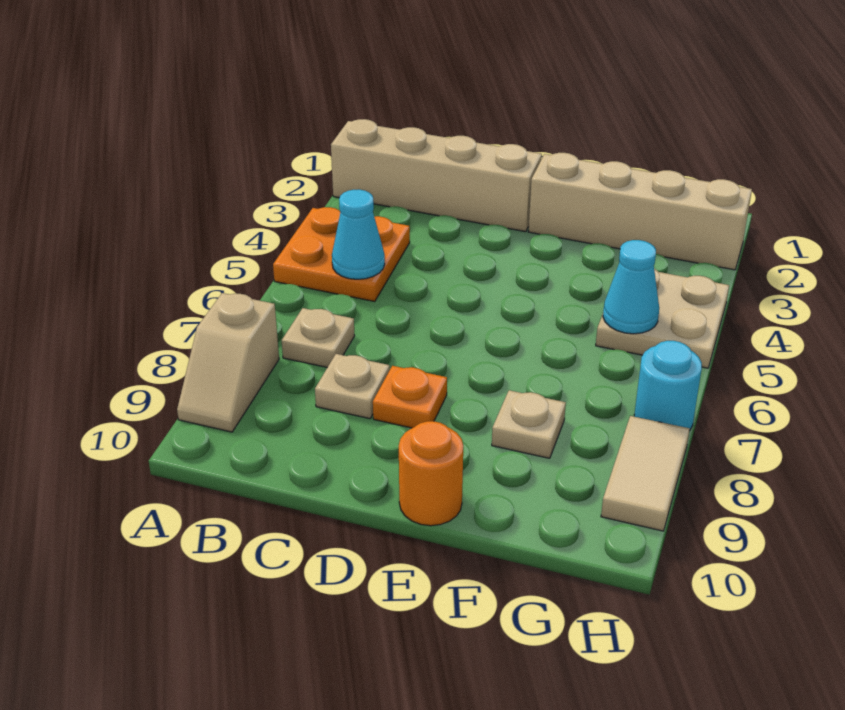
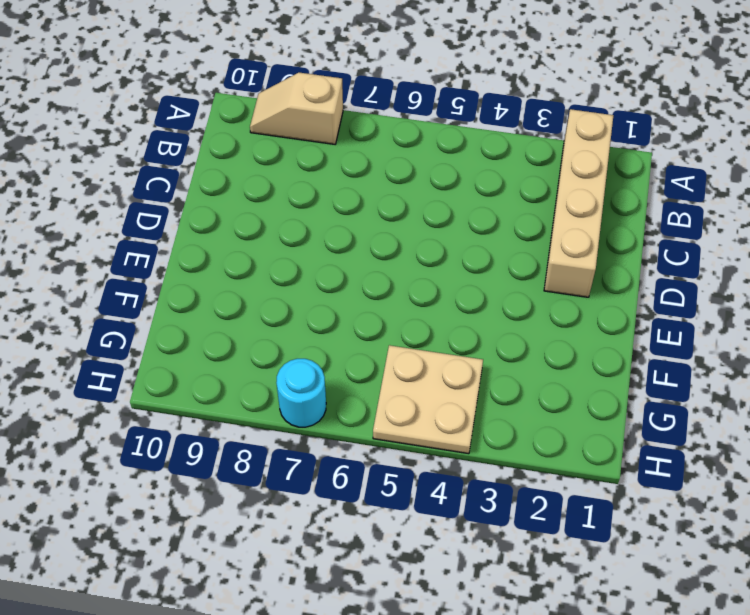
none -> orange plate A4:B5 level 1
none -> tan plate B7 level 1
none -> tan plate C8 level 1

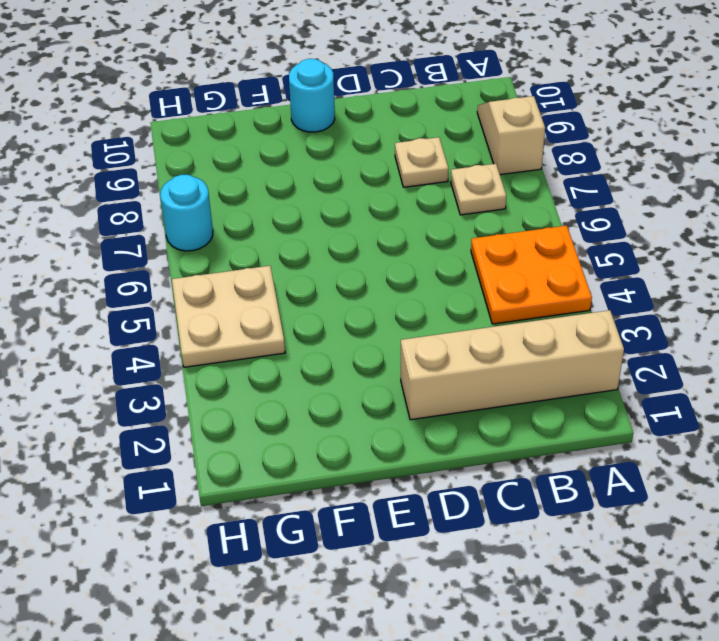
cyan round brick E10 level 1 -> orange round brick E10 level 1
none -> orange plate D8 level 1
none -> tan brick E2:H2 level 1
none -> tan plate F8 level 1

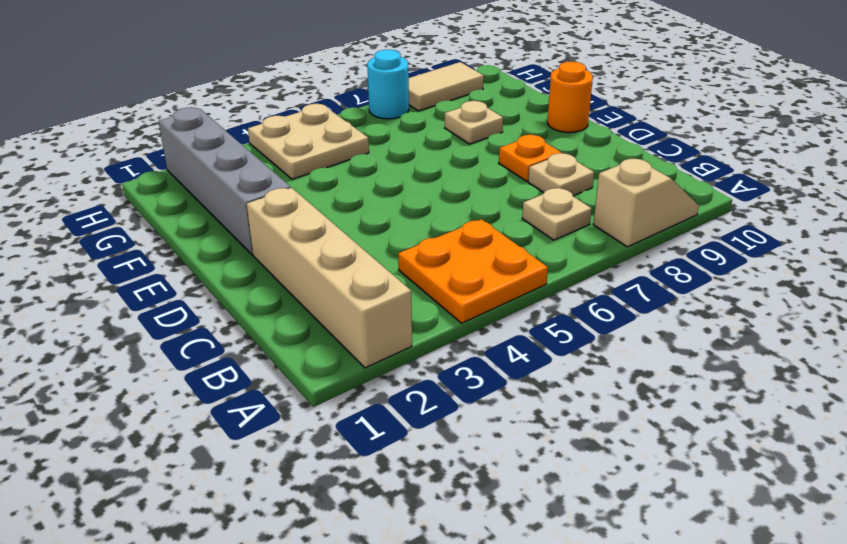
grey brick E2:H2 level 1 -> tan brick E2:H2 level 1
none -> cyan cone B5 level 2
none -> cyan cone G5 level 2

